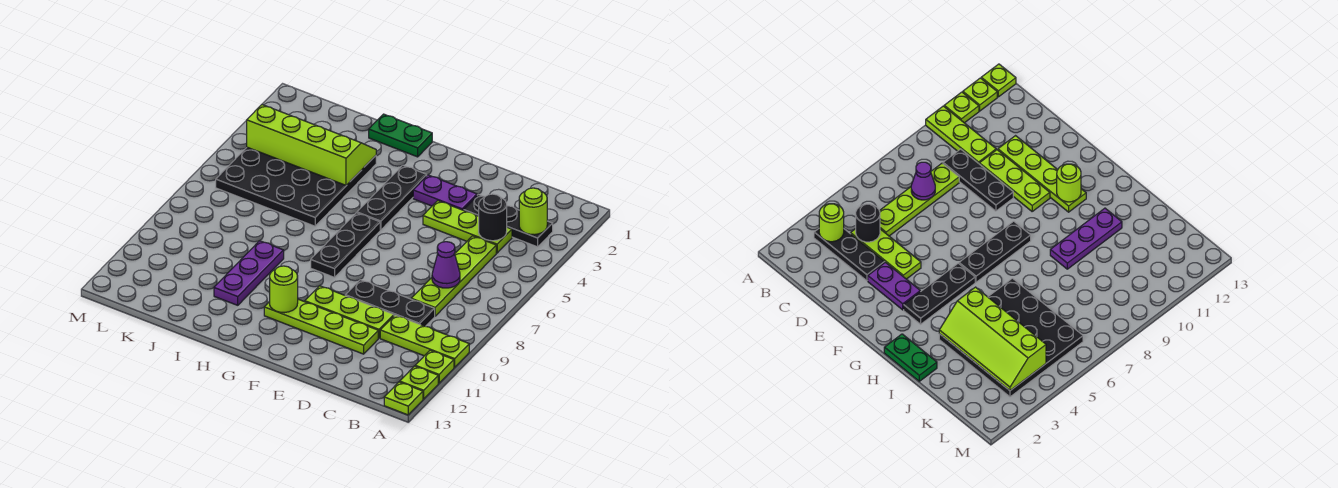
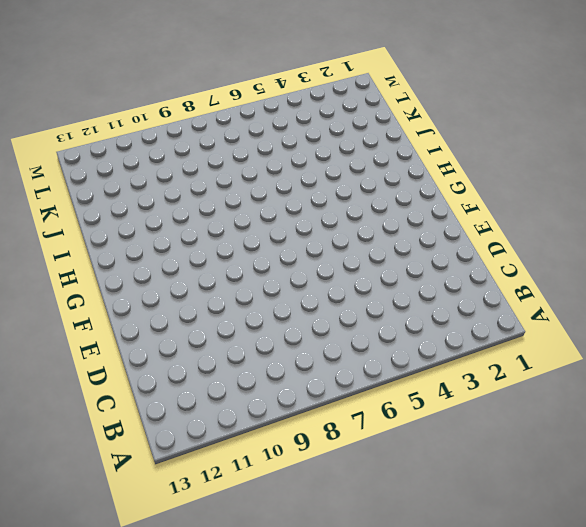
none -> lime plate A10:C10 level 1
none -> lime plate A11 level 1
none -> lime plate A12 level 1

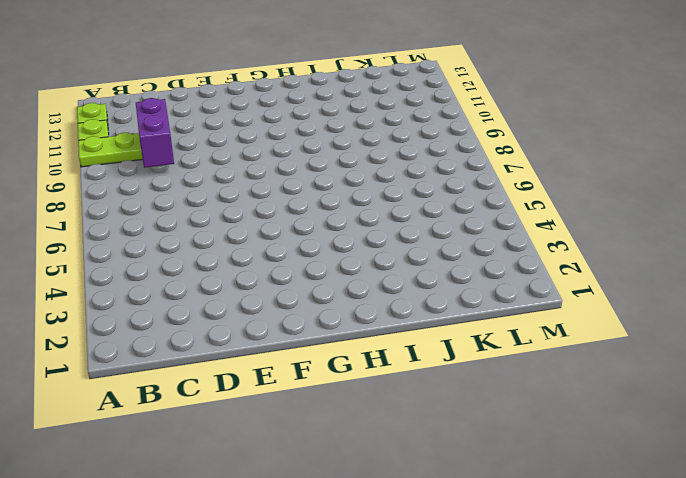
purple brick C9:C10 level 2 -> none
none -> lime plate A13 level 1
none -> black plate B3:D3 level 1
none -> lime plate C4:E4 level 1

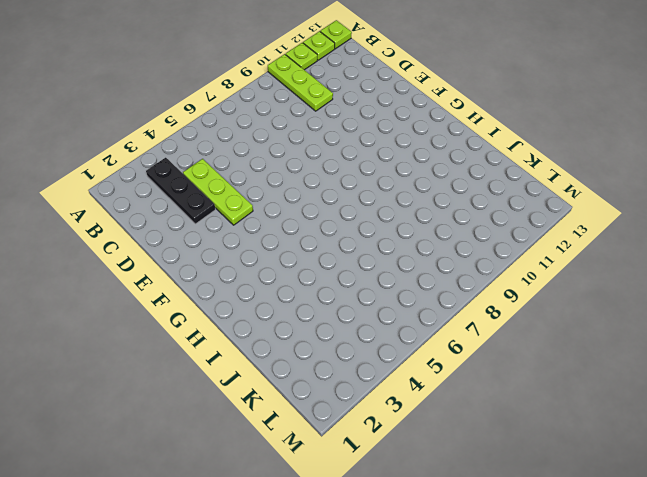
none -> lime plate C5:C8 level 1
none -> black plate C9:E9 level 1
none -> lime plate D10:F10 level 1

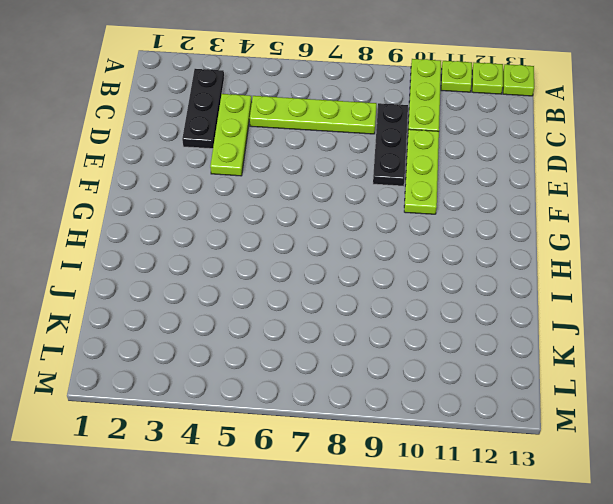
none -> lime plate D11:G11 level 1
none -> purple plate E3:F3 level 1
none -> black plate G3:G5 level 1

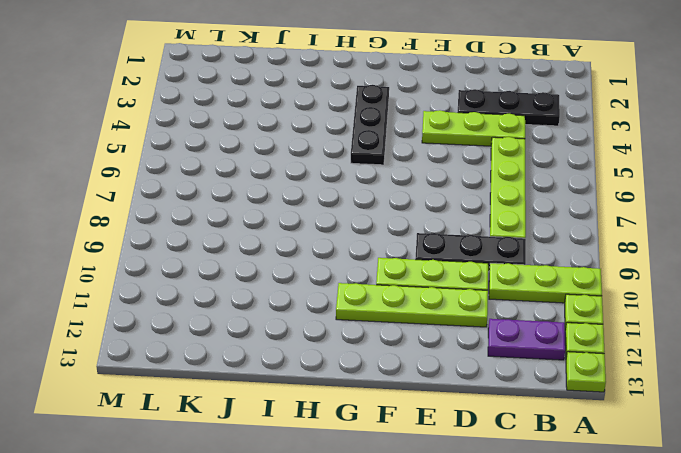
purple plate B12:C12 level 1 -> purple plate E3:F3 level 1
none -> black plate G6:G8 level 1
none -> green plate H1:I1 level 1
none -> black plate I3:L6 level 1

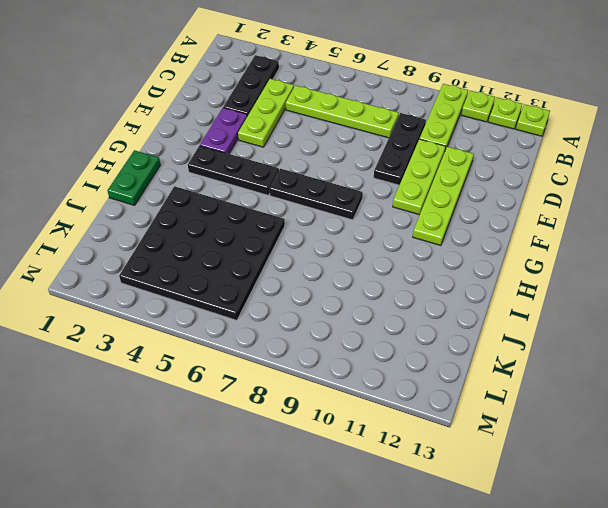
none -> purple plate I9:I11 level 1
none -> lime round brick B3 level 2
none -> black round brick C4 level 2

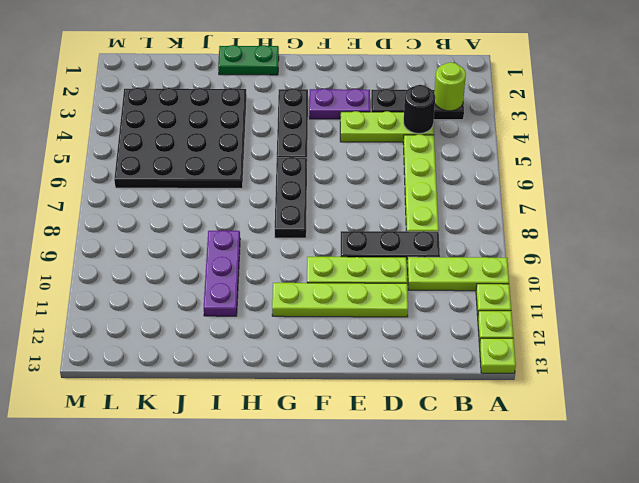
none -> purple cone C7 level 2
none -> lime round brick G11 level 2
none -> lime slope I3:L4 level 2 top 4

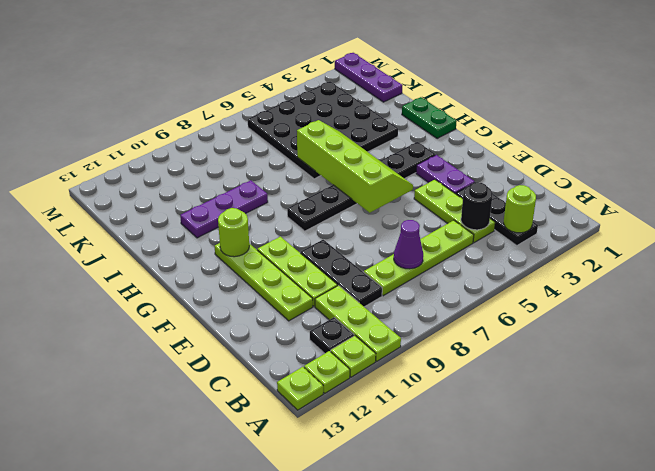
black plate B11 level 1 -> none
lime slope F5:I6 level 2 top 6 -> lime slope I3:L4 level 2 top 4
purple plate K1:M1 level 1 -> none

